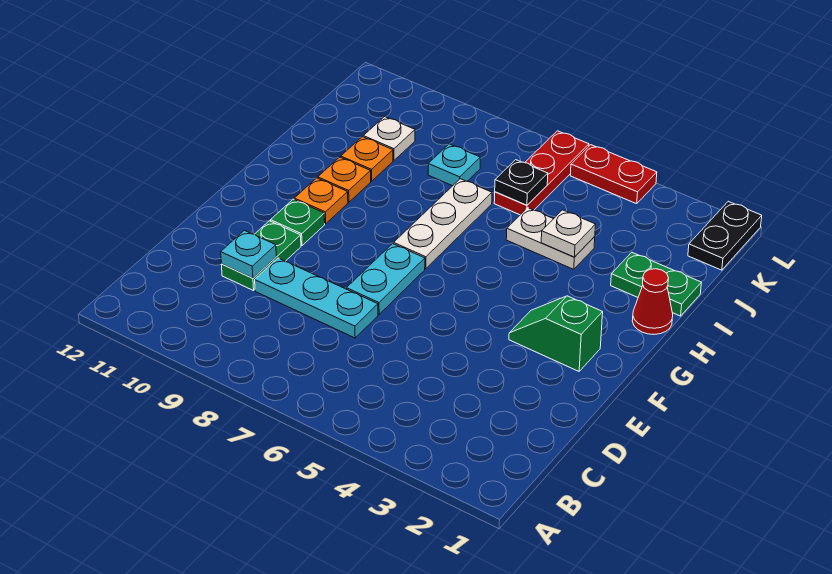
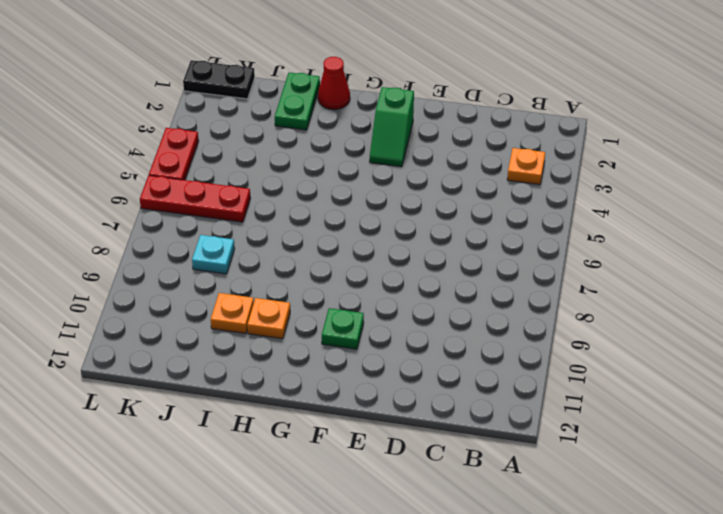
orange plate B3 level 1 -> orange plate G10 level 1
none -> cyan plate D7:D9 level 1
none -> green plate D10:E10 level 1
none -> cyan plate E7:F7 level 1

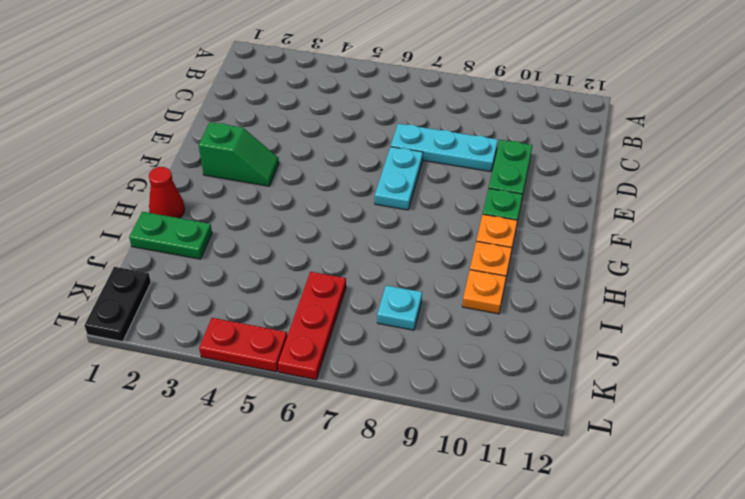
none -> white plate G7:I7 level 1
none -> white plate I4:I5 level 1
none -> white plate J10 level 1

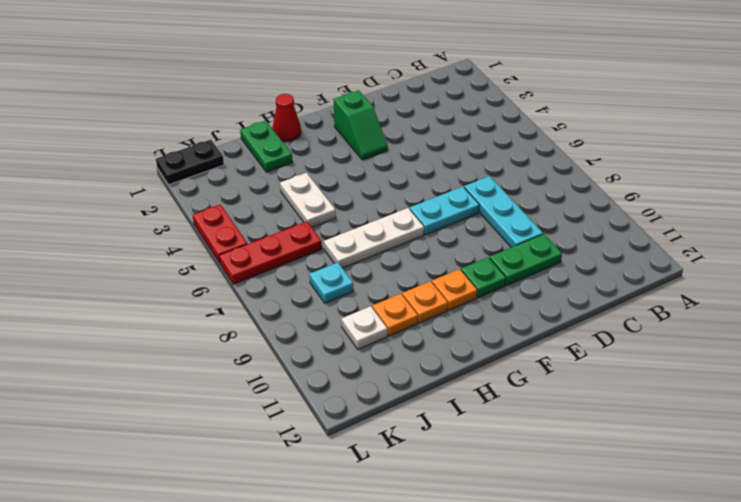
none -> cyan plate D10 level 2
none -> white plate I4 level 2
none -> black plate J6 level 2

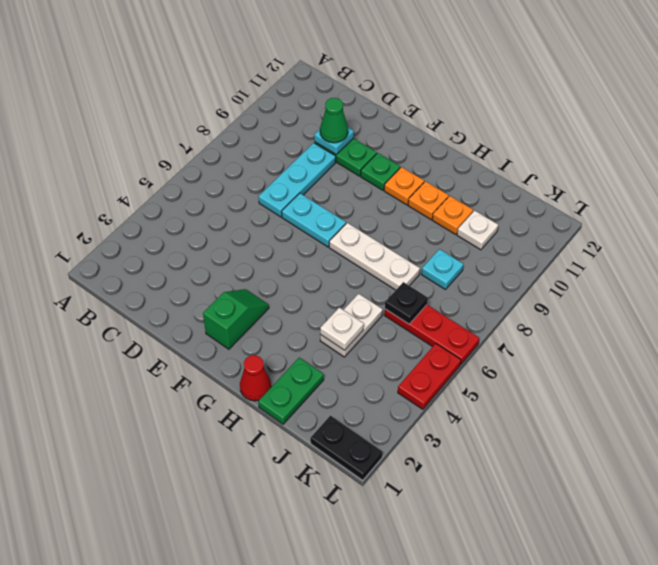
green cone D10 level 3 -> none

